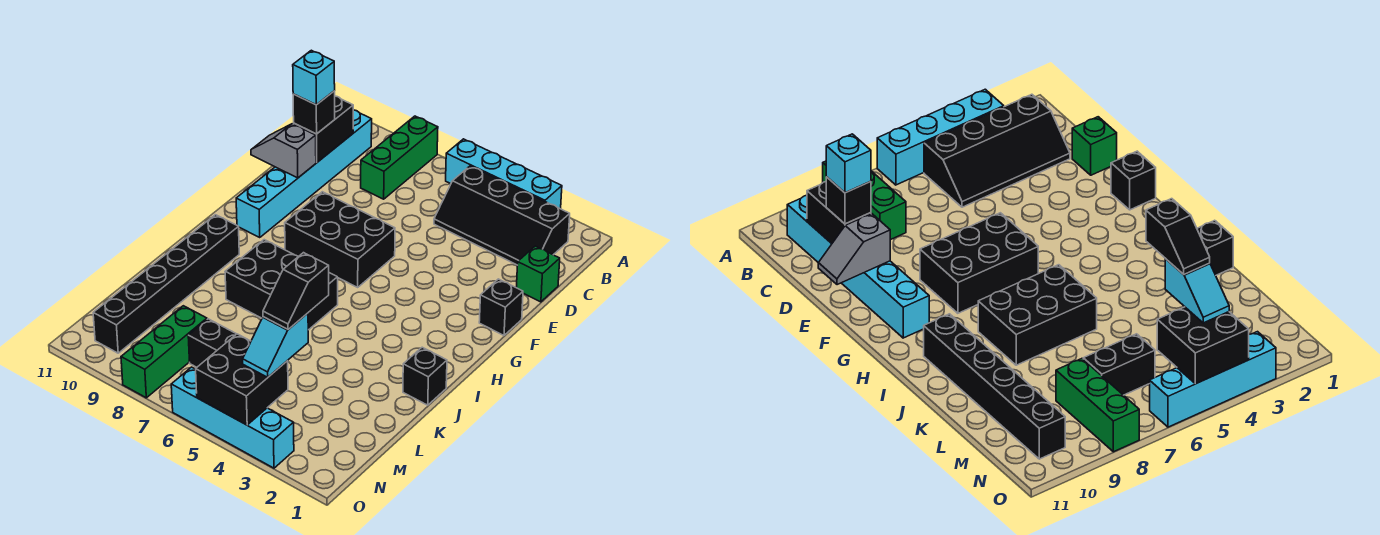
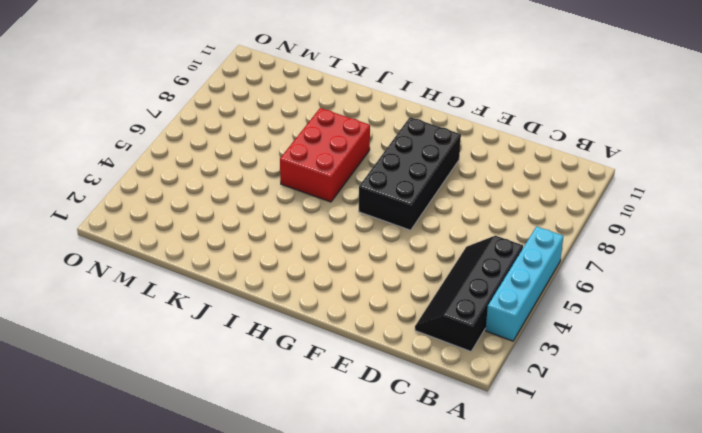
black brick F6:G9 level 1 -> black brick F6:G8 level 1
red brick I6:J8 level 1 -> black brick I6:J8 level 1
none -> green brick A8:C8 level 1
none -> cyan brick B10:G10 level 1
none -> green brick D1 level 1

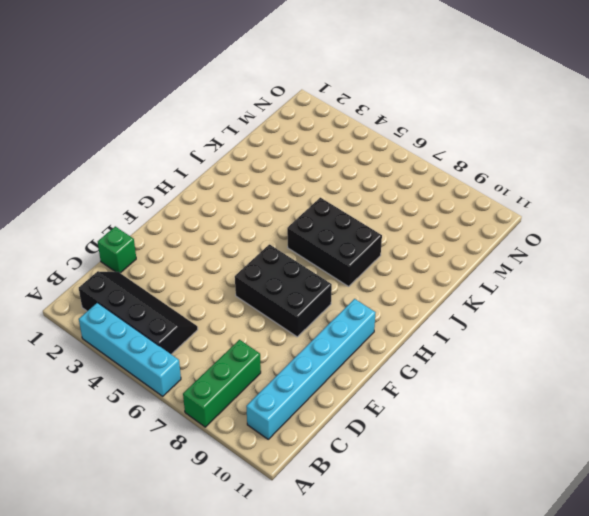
none -> black brick F1 level 1
none -> black brick I10:N10 level 1
none -> black brick J1 level 1

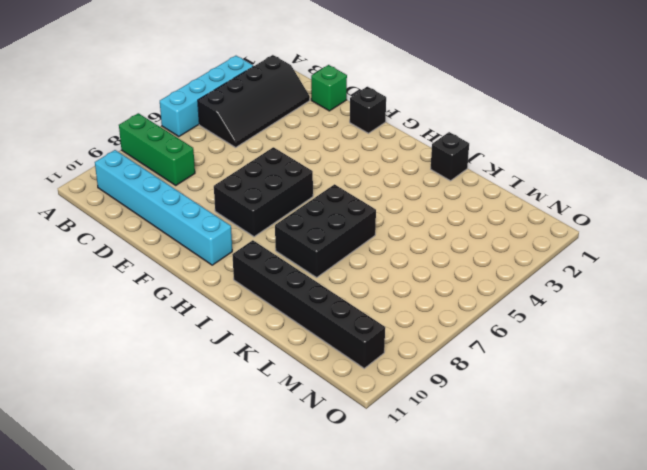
none -> black brick M6:M7 level 1
none -> green brick M8:O8 level 1
none -> cyan brick O3:O6 level 1

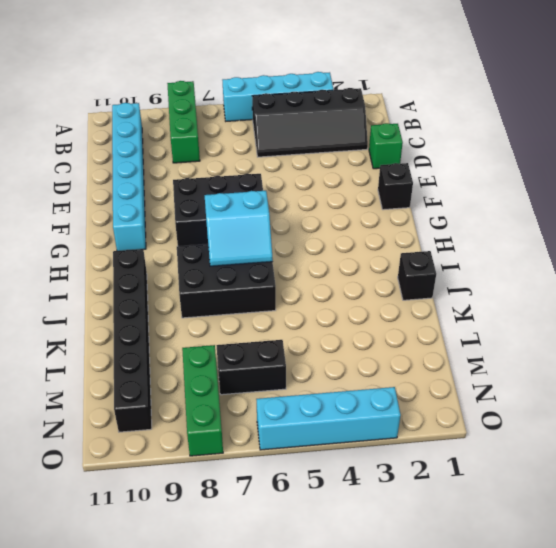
cyan slope H6:I7 level 2 top H -> none
none -> black brick C10:D10 level 2
none -> grey slope E10:E11 level 2 top 10
none -> black brick N4:O5 level 2

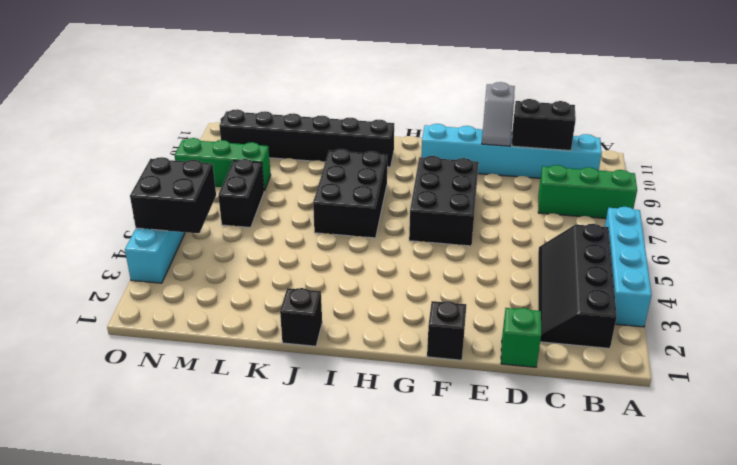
grey slope E10:E11 level 2 top 11 -> grey slope E10:E11 level 2 top 10
none -> black brick D10 level 3
none -> cyan slope M4:N4 level 3 top M
none -> cyan brick D10 level 4

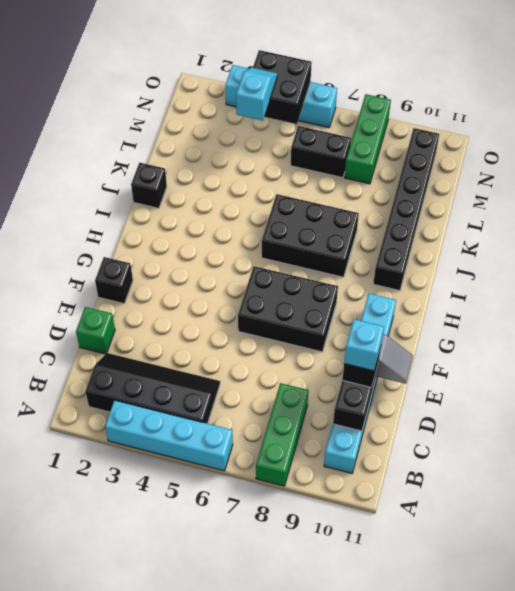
none -> black slope L4:M4 level 4 top L

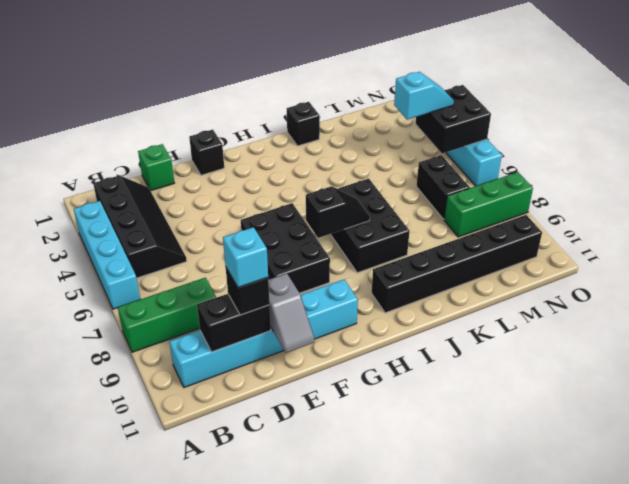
black slope H7:I7 level 2 top H -> black slope L4:M4 level 4 top L

